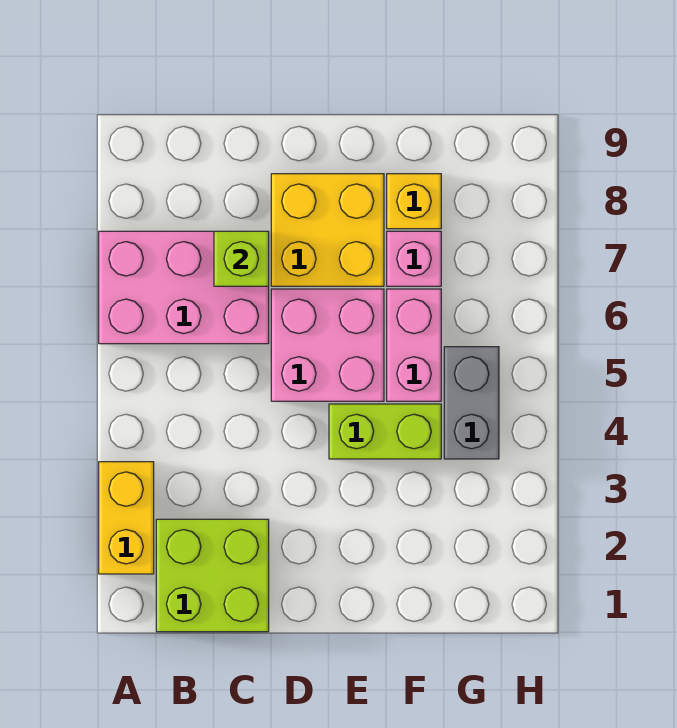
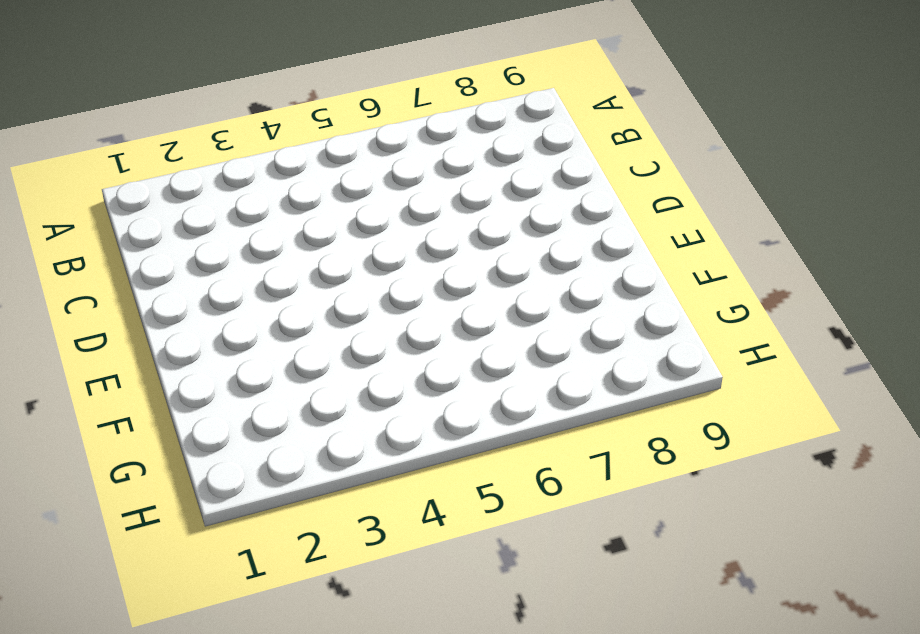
none -> yellow brick A2:A3 level 1
none -> pink brick A6:C7 level 1

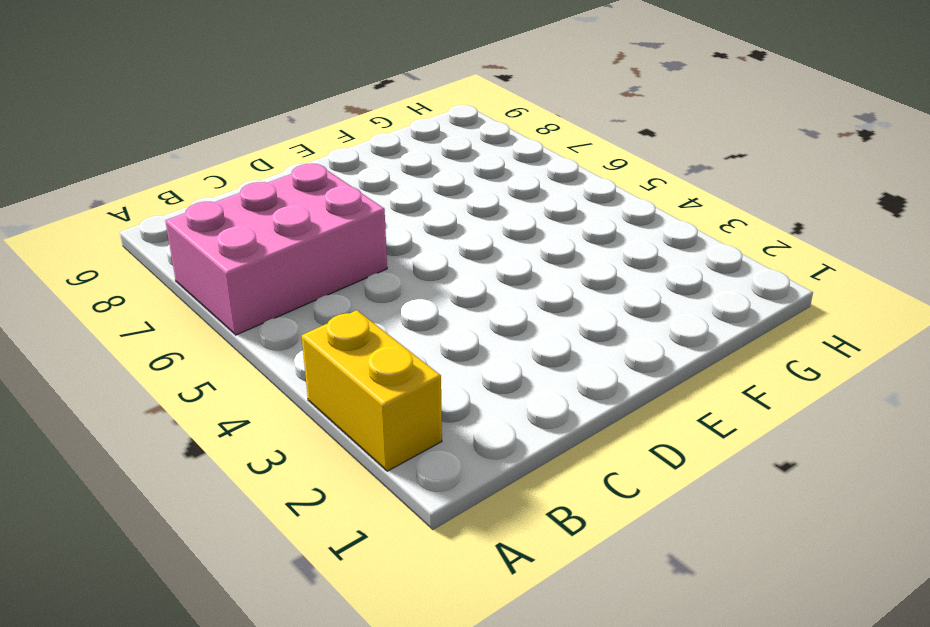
none -> lime brick B1:C2 level 1
none -> pink brick D5:E6 level 1

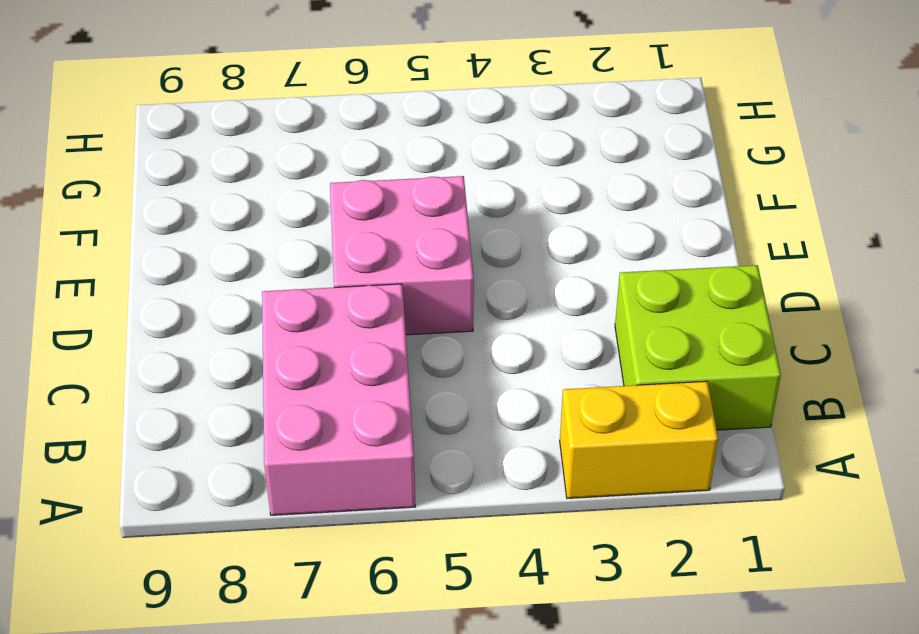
none -> yellow brick D7:E8 level 1
none -> lime brick E4:F4 level 1

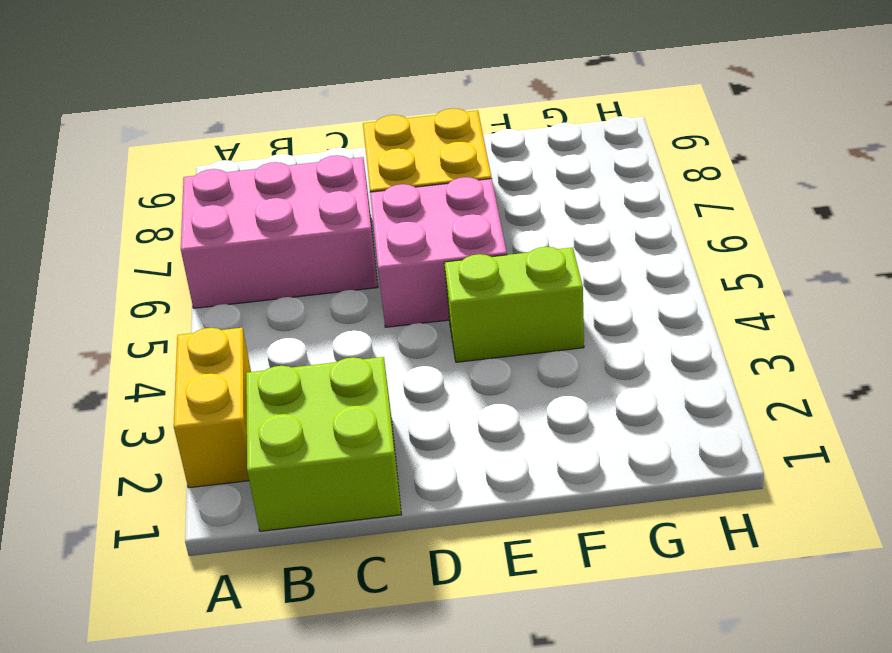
none -> pink brick F5:F6 level 1
none -> pink brick F7 level 1

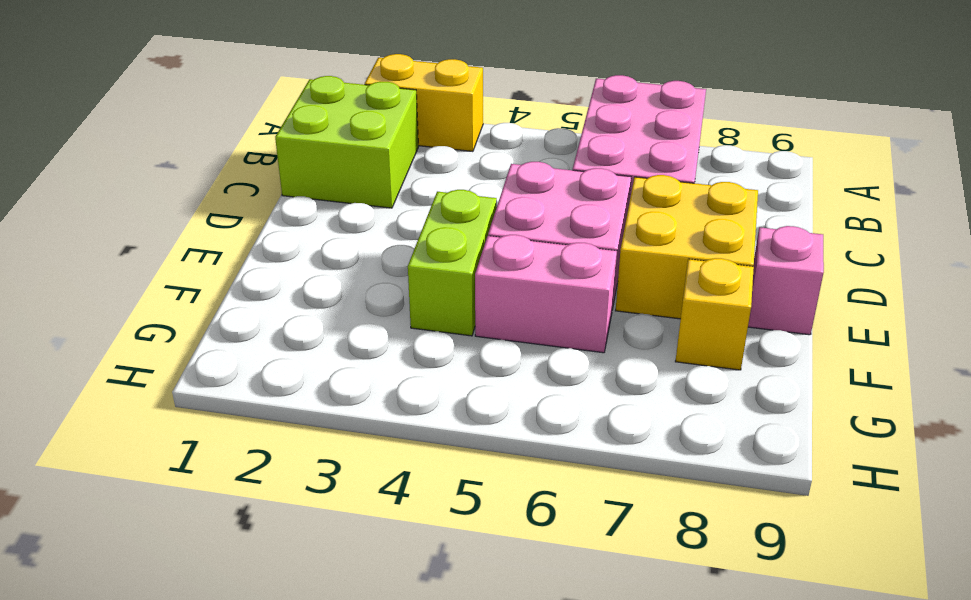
pink brick E9 level 1 -> pink brick F7 level 1
none -> grey brick G4:G5 level 1
none -> lime brick C7 level 2

